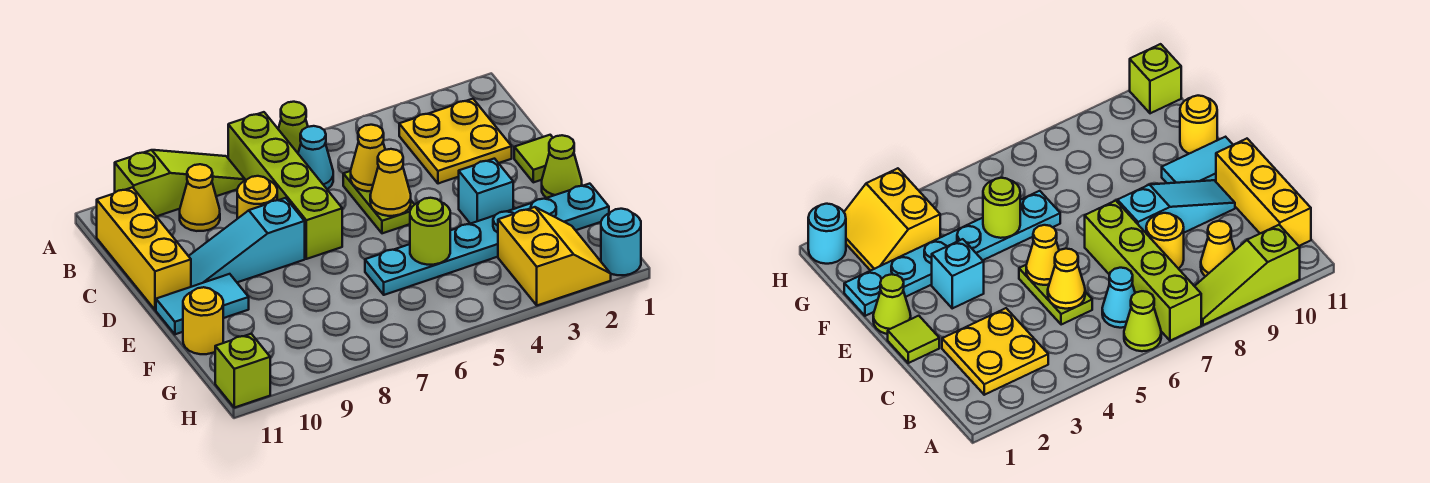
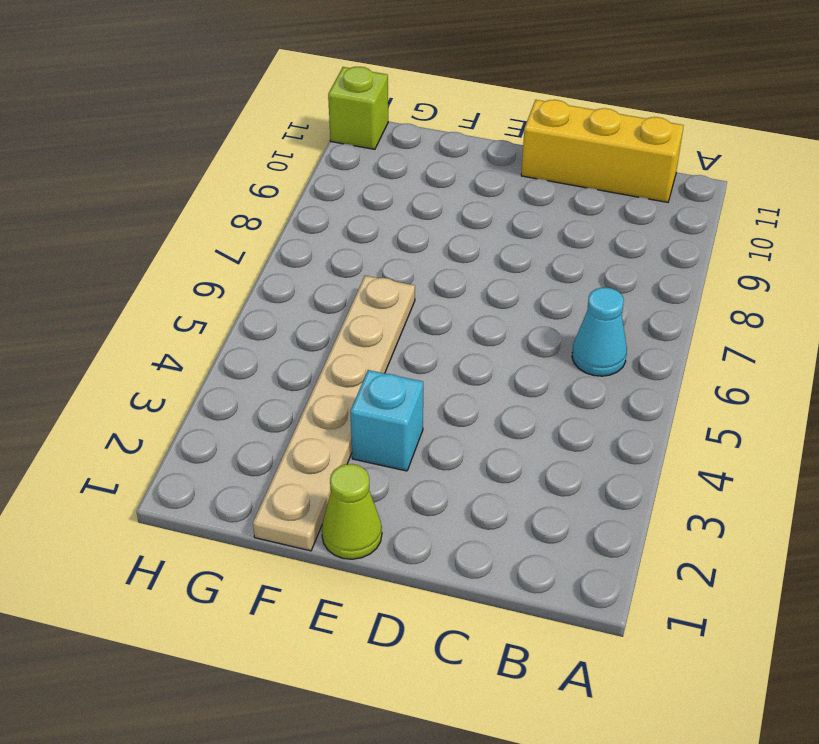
tan plate F1:F6 level 1 -> cyan plate F1:F6 level 1
none -> lime cone A6 level 1
none -> lime brick A7:D7 level 1
none -> lime slope A8:A10 level 1 top 10

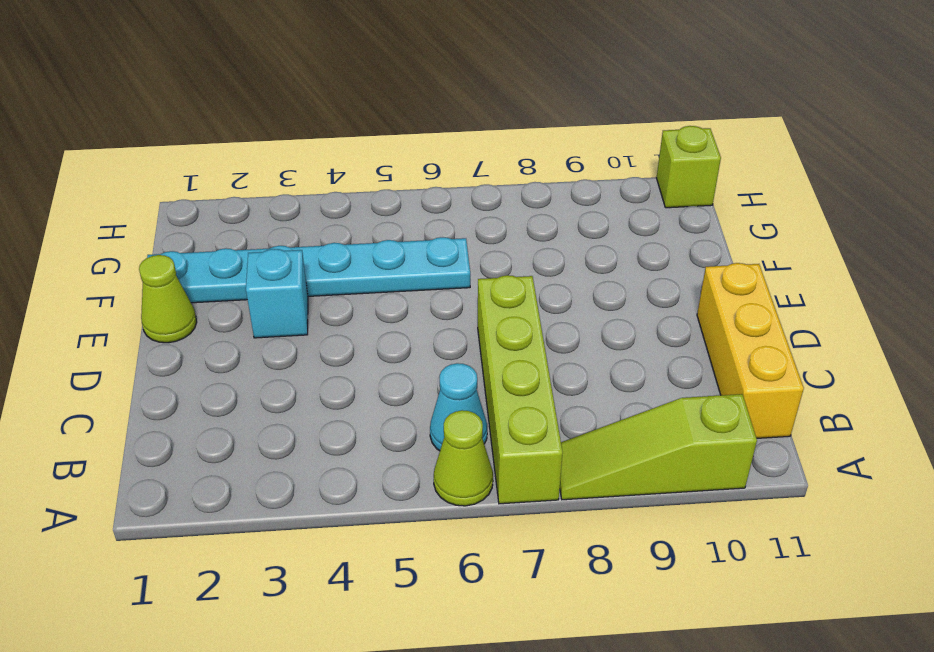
none -> yellow plate B2:C3 level 1
none -> yellow cone B9 level 1
none -> lime plate C5:D5 level 1

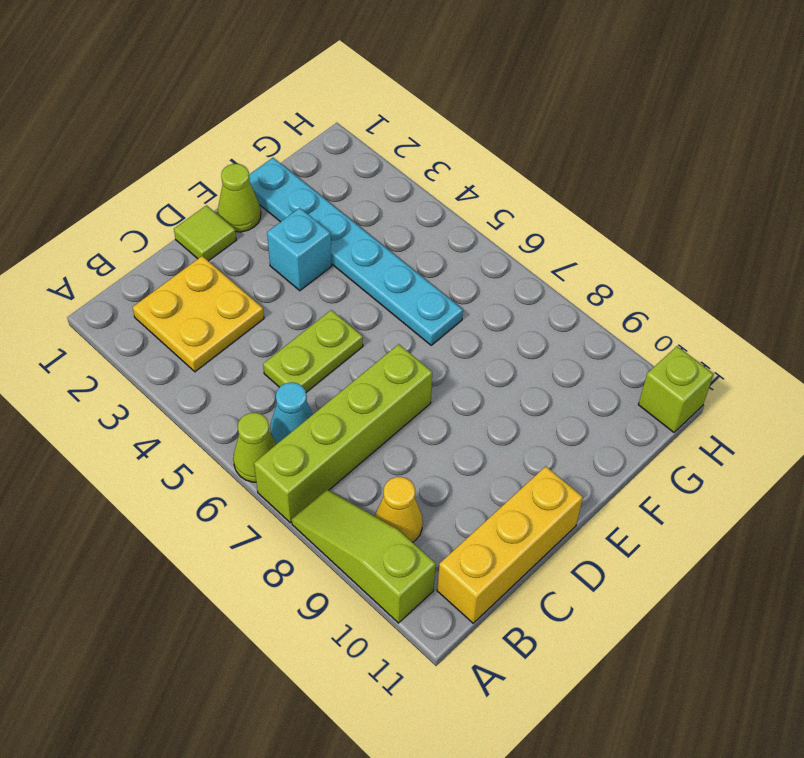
none -> yellow round brick C8 level 1
none -> cyan slope D8:D10 level 1 top 8
none -> cyan tile E10:E11 level 1

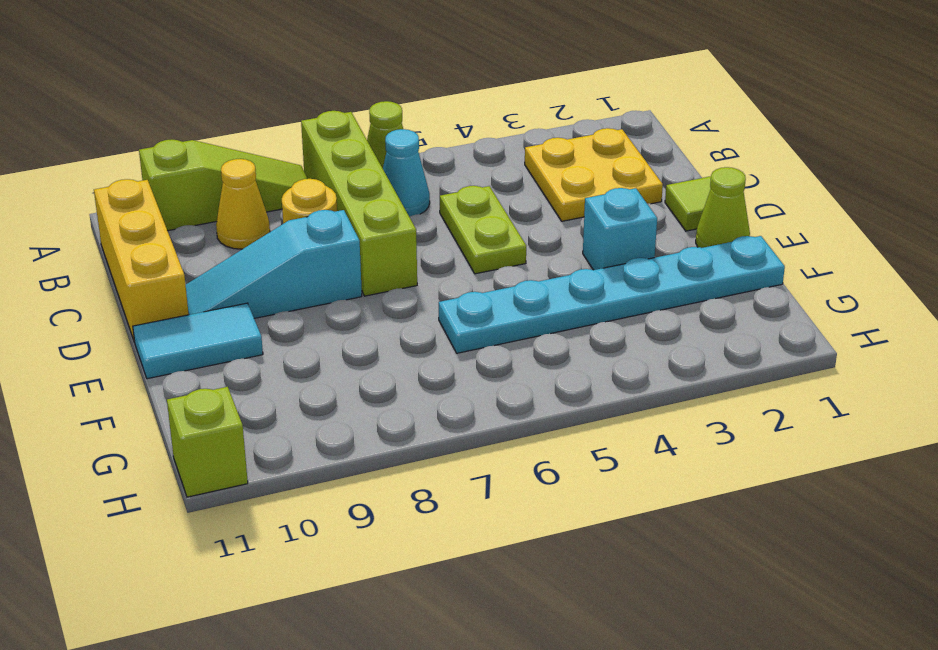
none -> yellow round brick F11 level 1
none -> yellow slope G2:H3 level 1 top 3
none -> cyan round brick H1 level 1

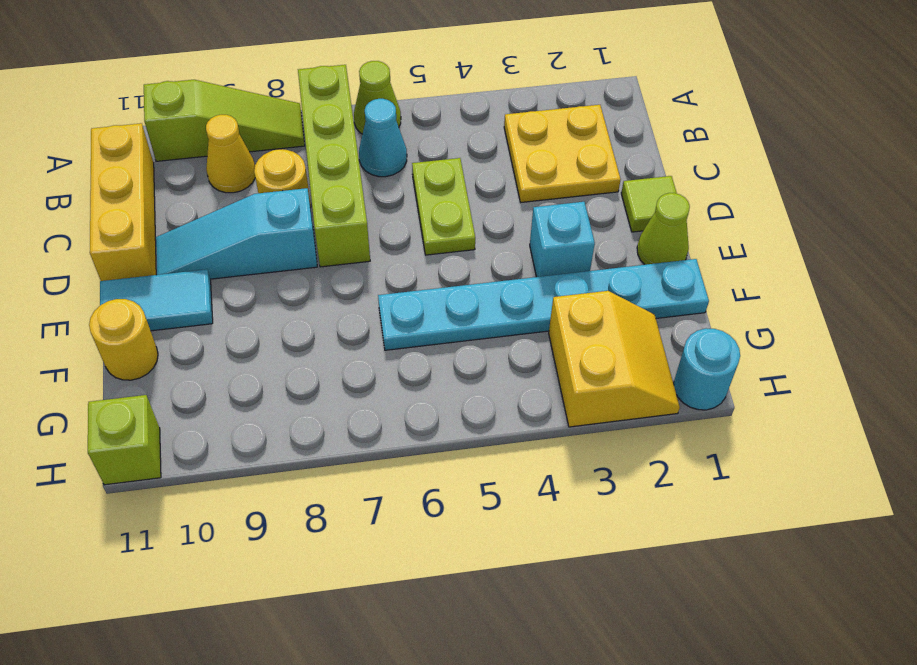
none -> yellow cone C5 level 2
none -> yellow cone D5 level 2
none -> lime round brick F5 level 2

